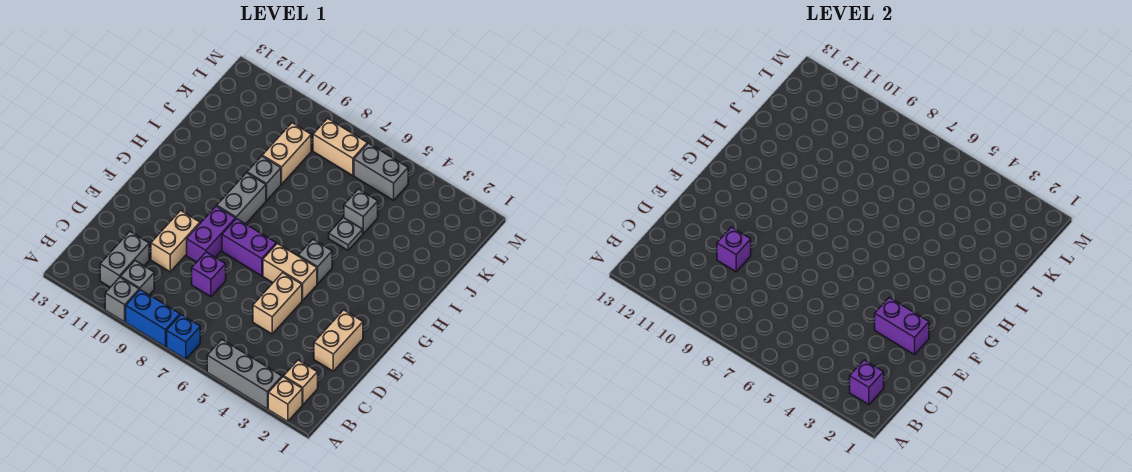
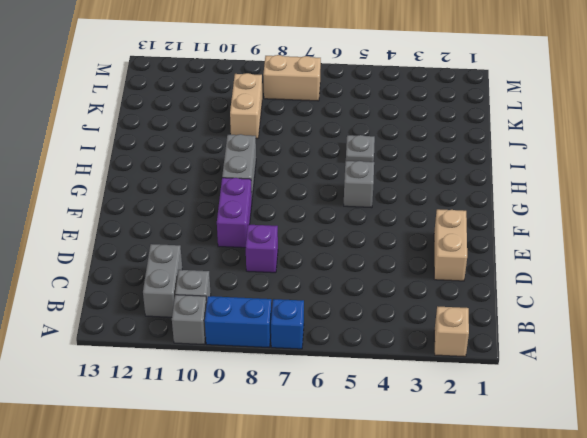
none -> grey brick A3:A5 level 1
none -> tan brick B2 level 1
none -> tan brick D5:E5 level 1

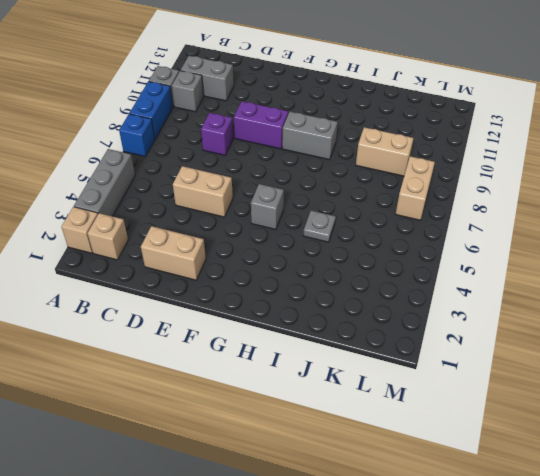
none -> tan brick D10:E10 level 1
none -> tan brick F5:F6 level 1
none -> purple brick F7:F8 level 1

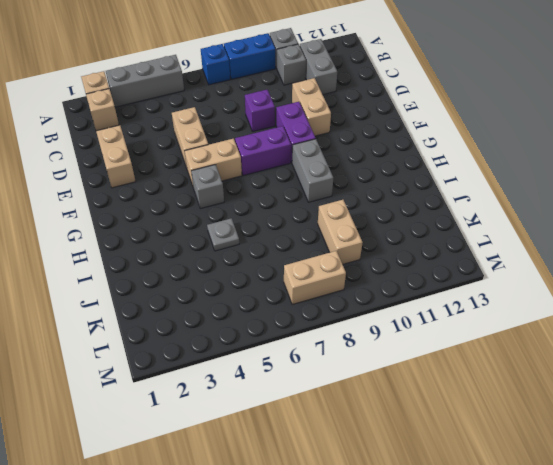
none -> grey brick I9 level 1
none -> grey brick J5 level 1
none -> grey brick L5:L6 level 1

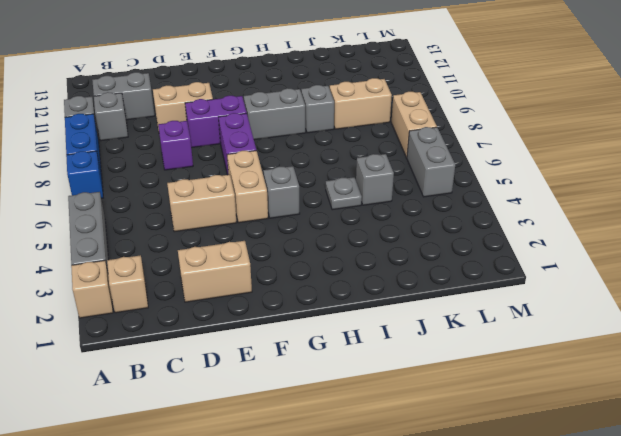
none -> purple brick B2 level 2
none -> purple brick D10 level 2
none -> purple brick E2:E3 level 2

